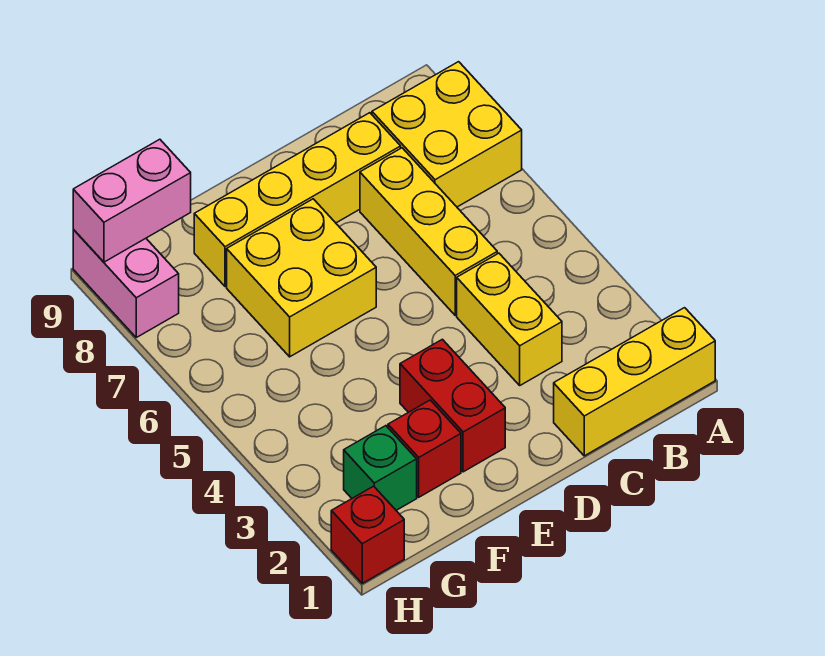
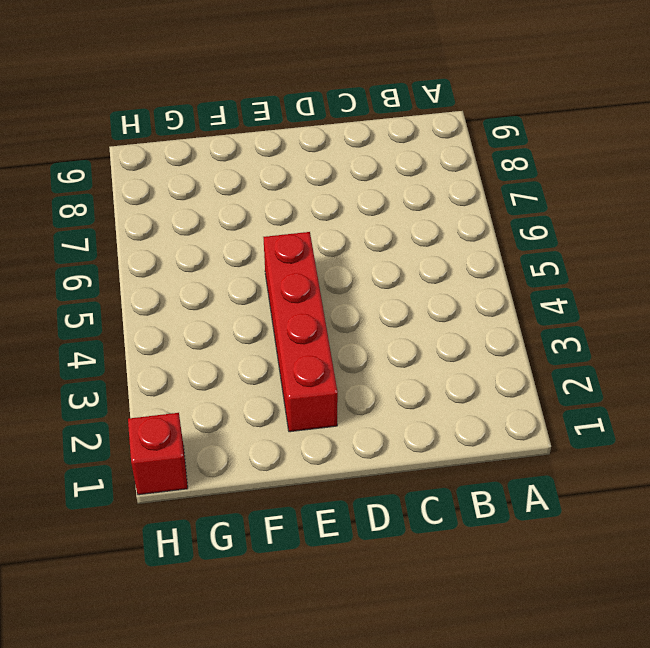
red brick E2:E5 level 1 -> red brick E2:E3 level 1
none -> yellow brick A1:C1 level 1
none -> yellow brick A7:B8 level 1
none -> yellow brick C3:C4 level 1

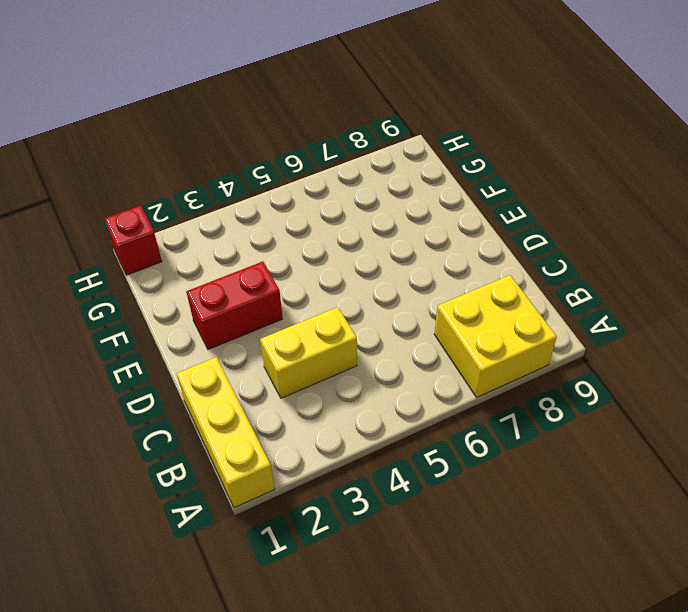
none -> yellow brick C5:C7 level 1
none -> yellow brick C8:F8 level 1
none -> yellow brick E6:F7 level 1

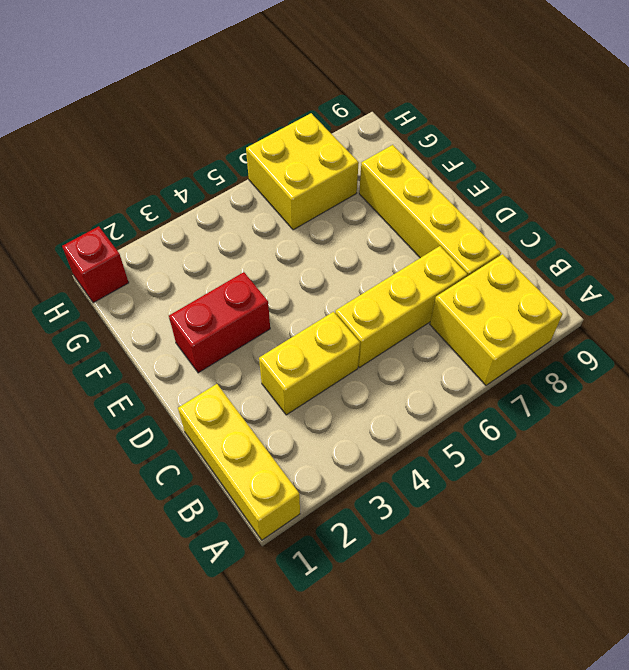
yellow brick G6:H7 level 1 -> yellow brick E6:F7 level 1
none -> red brick F2 level 1
none -> green brick G2 level 1
none -> pink brick H8:H9 level 1

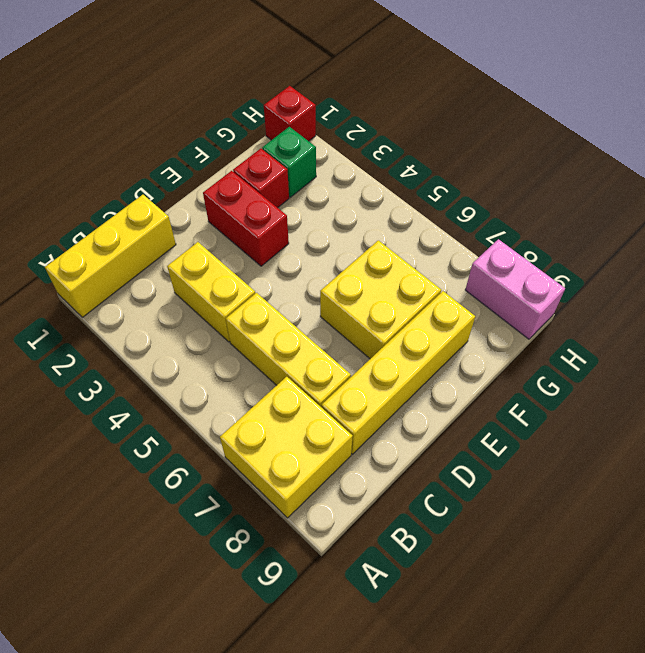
none -> pink brick G9:H9 level 2

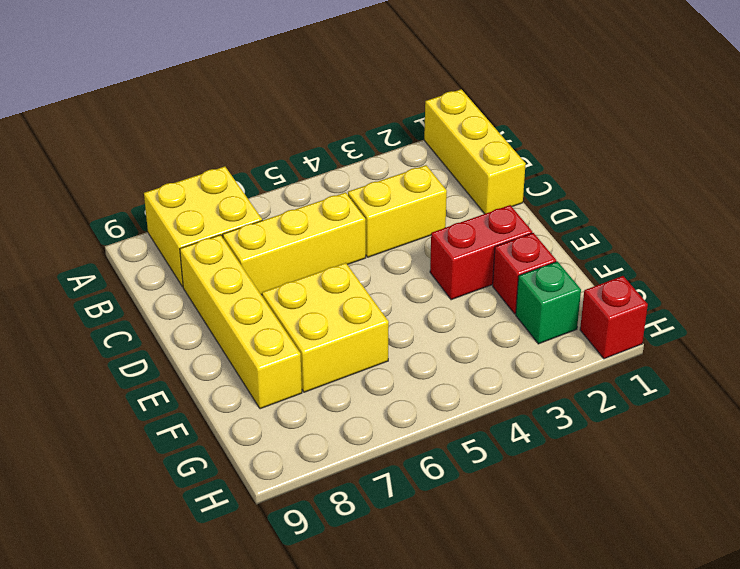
none -> pink brick H8:H9 level 1
none -> pink brick G9:H9 level 2

